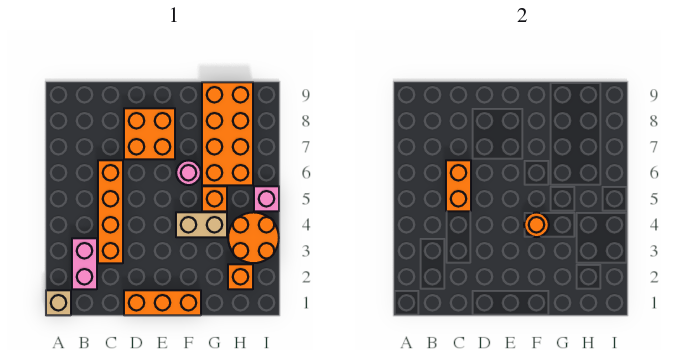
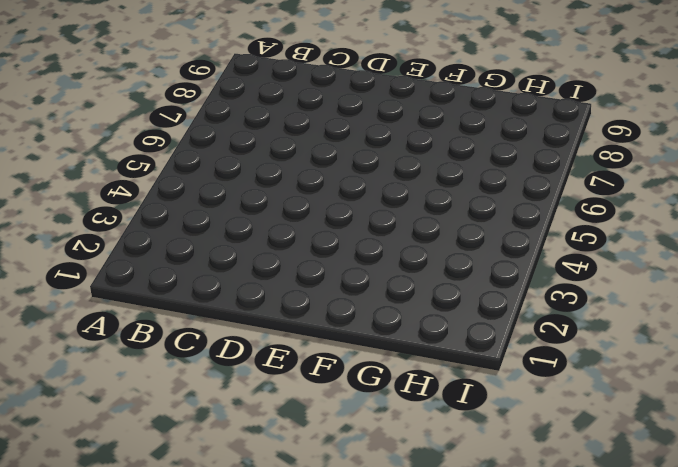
none -> tan brick A1 level 1
none -> pink brick B2:B3 level 1
none -> orange brick C3:C6 level 1

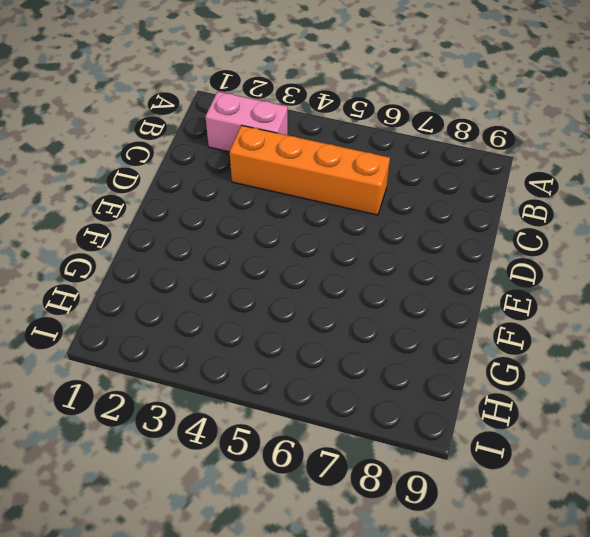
none -> tan brick A1 level 1
none -> orange brick D1:F1 level 1
none -> orange brick D7:E8 level 1

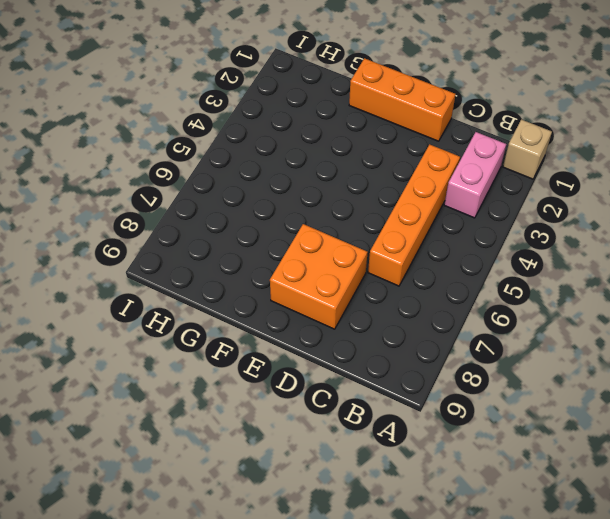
none -> tan brick F4:G4 level 1
none -> pink round brick F6 level 1
none -> orange brick G5 level 1

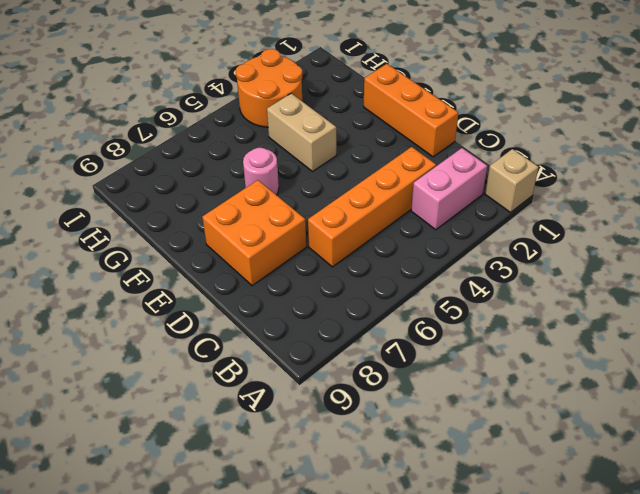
none -> orange brick G5 level 1
none -> orange brick G6:H9 level 1
none -> orange brick H2 level 1

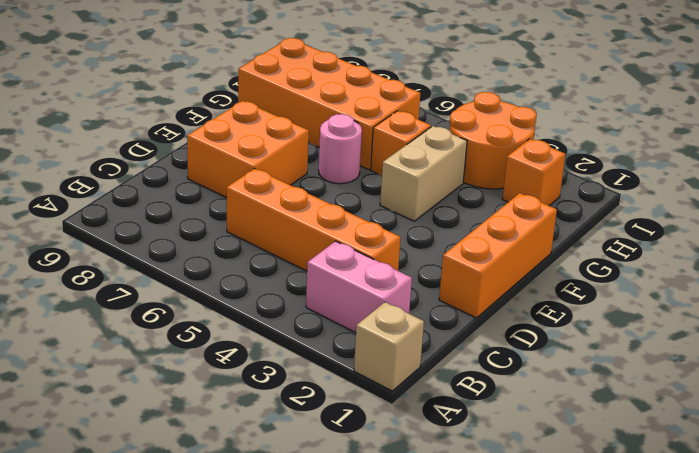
none -> pink brick I5 level 1
none -> orange brick C5:C6 level 2
none -> orange round brick F4 level 2

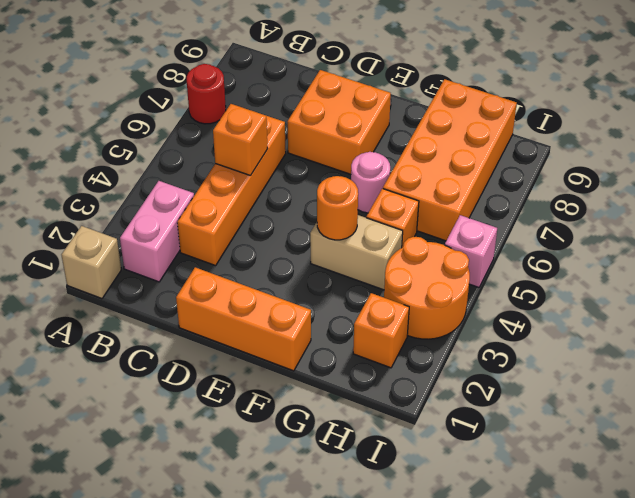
red round brick A7 level 1 -> none
orange brick C5 level 2 -> orange brick C5:C6 level 2

